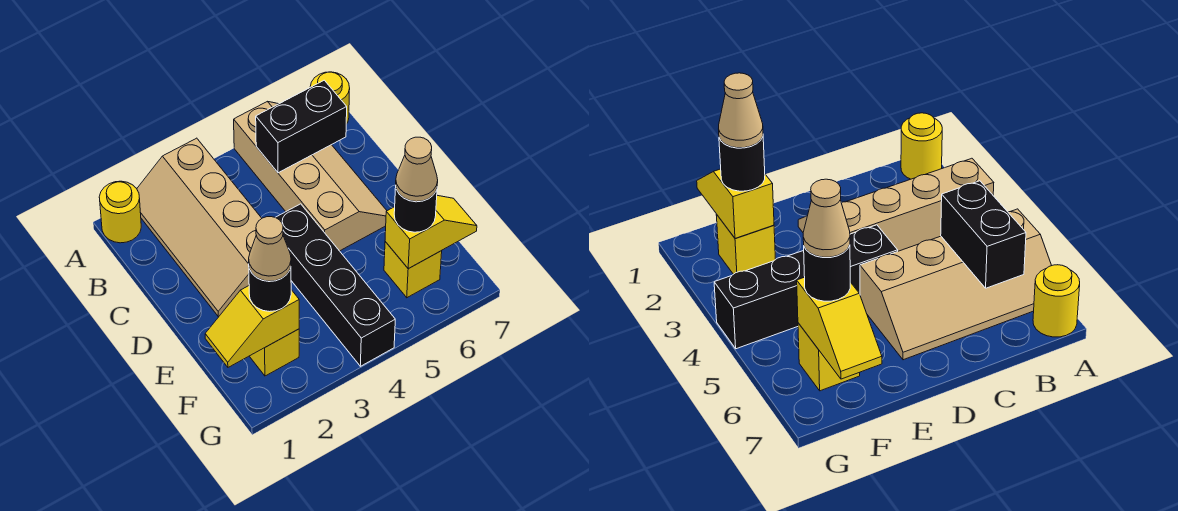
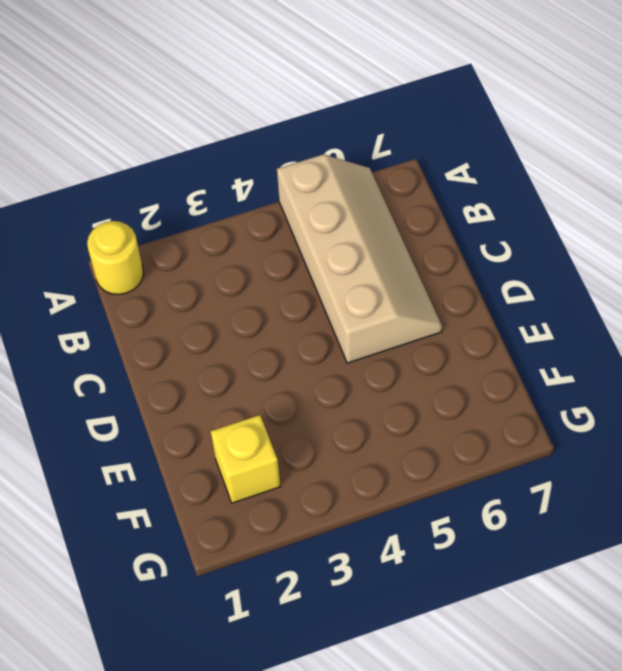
none -> tan slope A2:D3 level 1 top 3
none -> yellow round brick A7 level 1
none -> black brick D4:G4 level 1

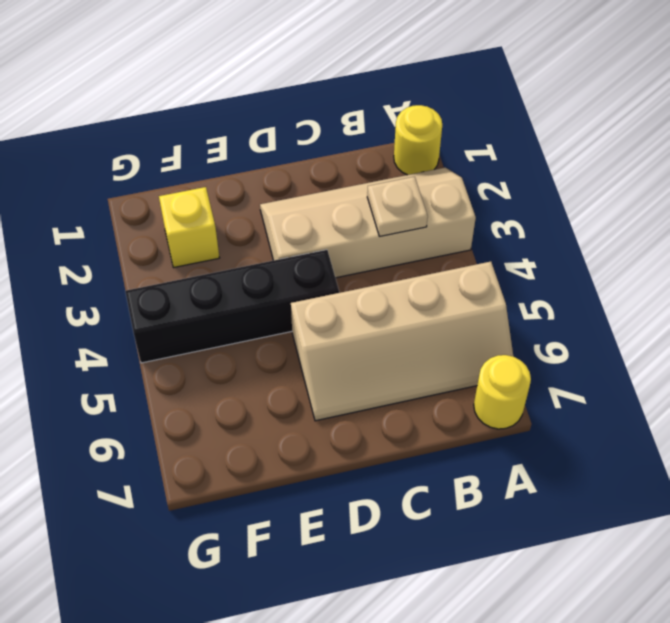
tan plate B3 level 2 -> none
none -> yellow brick F6 level 1
none -> black brick B5:B6 level 2
none -> yellow slope F1:F2 level 2 top 2

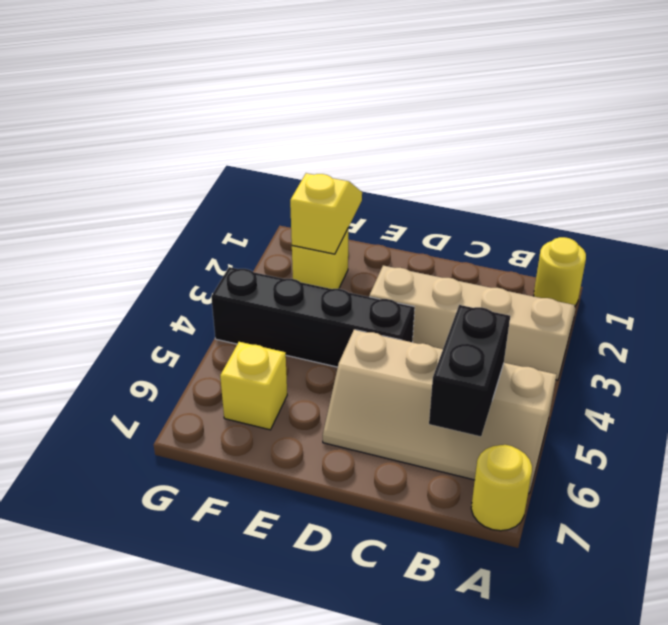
none -> yellow slope F6:F7 level 2 top 6
none -> black round brick F2 level 3
none -> black round brick F6 level 3

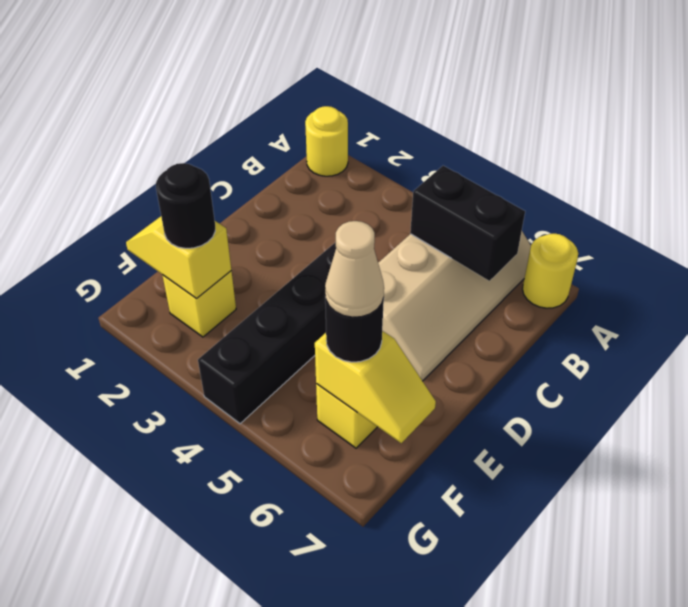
none -> tan slope A2:D3 level 1 top 3
none -> tan cone F2 level 4

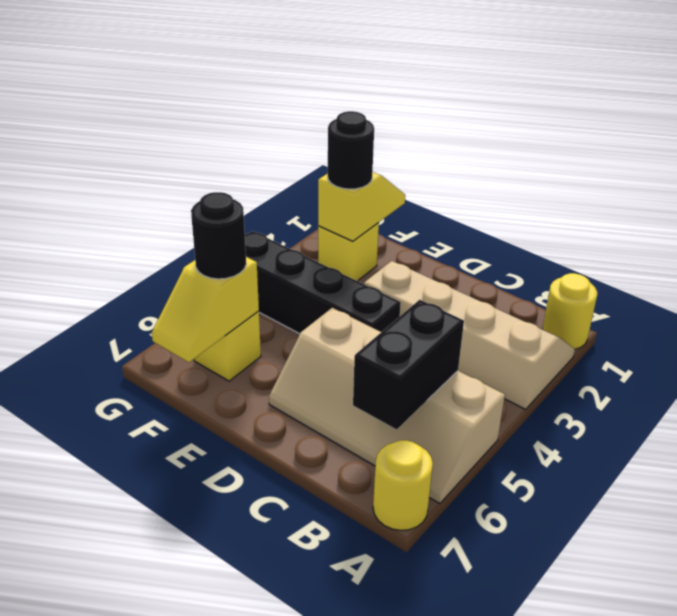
none -> tan cone F2 level 4
none -> tan cone F6 level 4

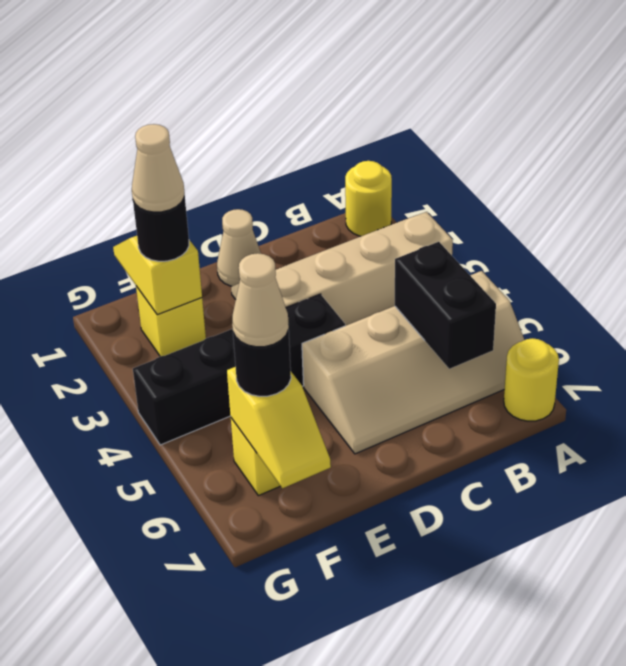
tan cone D1 level 1 -> none

